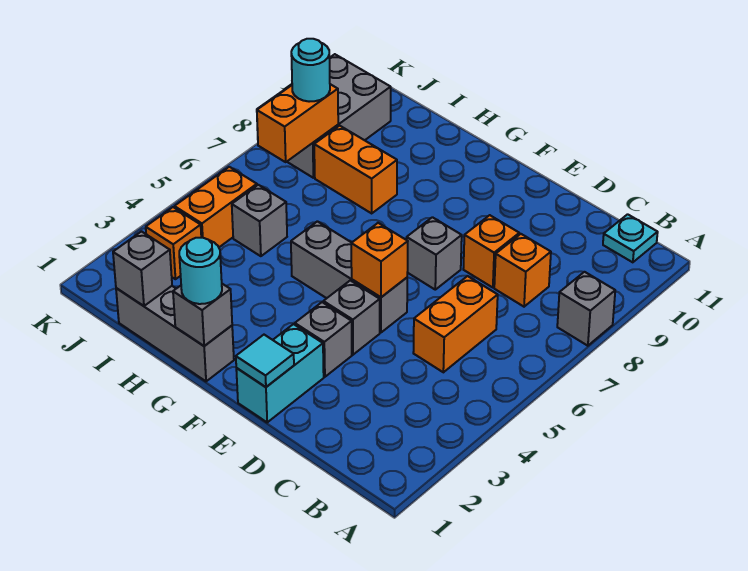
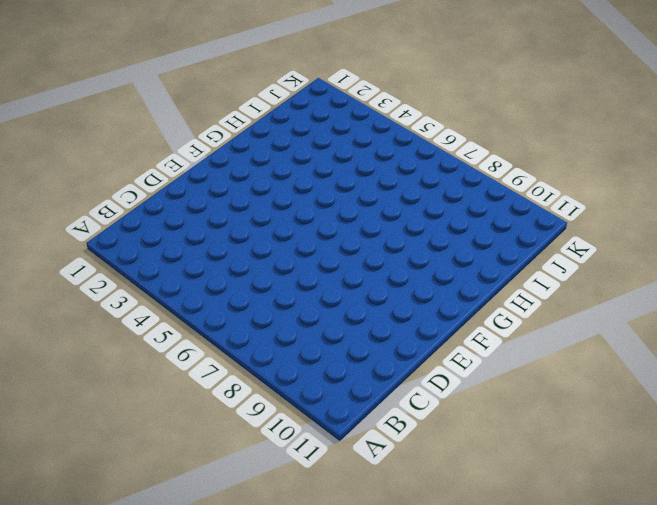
none -> grey brick A8 level 1
none -> cyan plate B11 level 1
none -> orange brick C5:C6 level 1

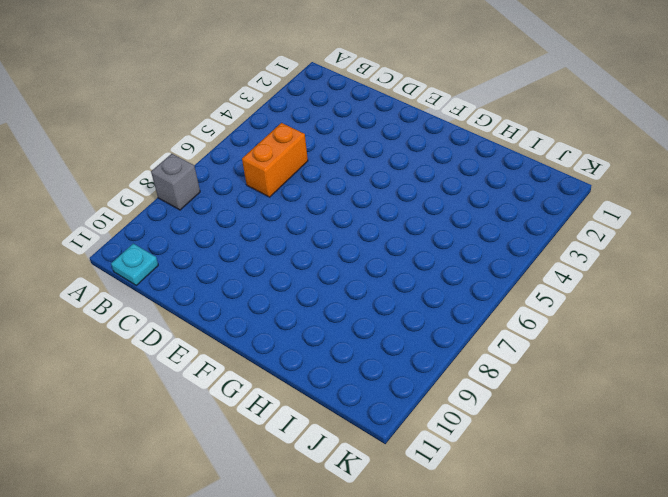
none -> orange brick C8 level 1
none -> orange brick D8 level 1
none -> cyan brick E1:E2 level 1

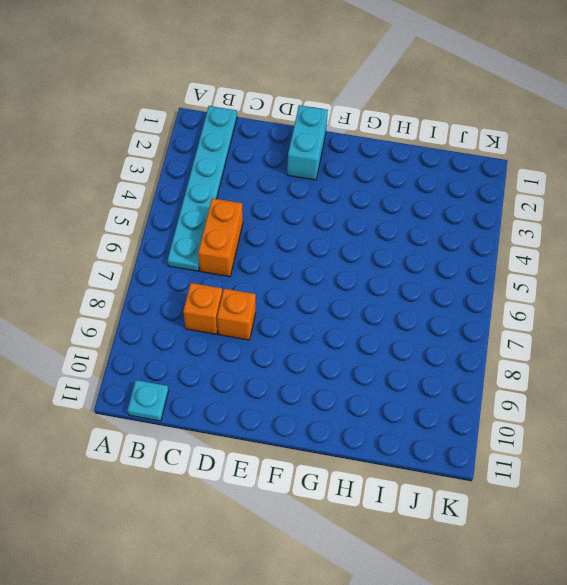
cyan plate B1:B6 level 1 -> none
none -> grey brick A8 level 1
none -> grey brick E3 level 1
none -> grey brick E4 level 1

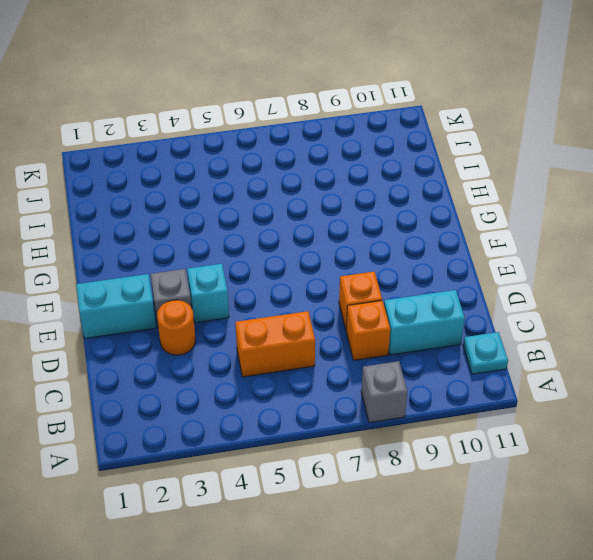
cyan brick C9:C10 level 1 -> none
orange round brick D3 level 1 -> none
cyan brick E4 level 1 -> grey brick E4 level 1
none -> grey brick E5:G5 level 1
none -> grey brick E7 level 1
none -> grey brick G1:I1 level 1

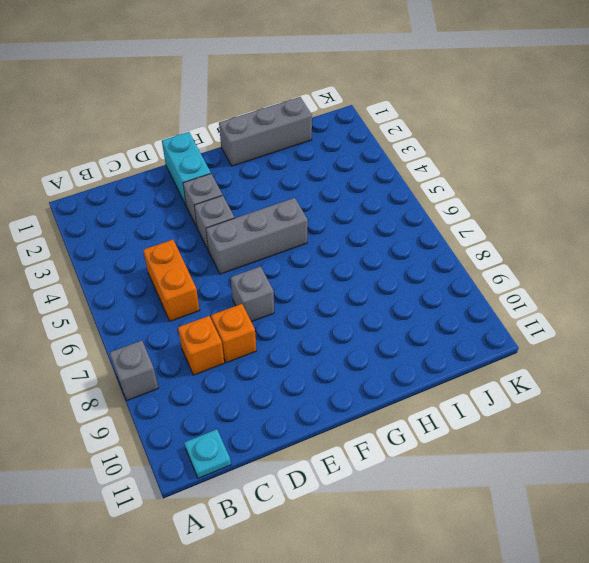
none -> orange brick H8:I8 level 1
none -> grey brick I5 level 1
none -> orange brick J3 level 1

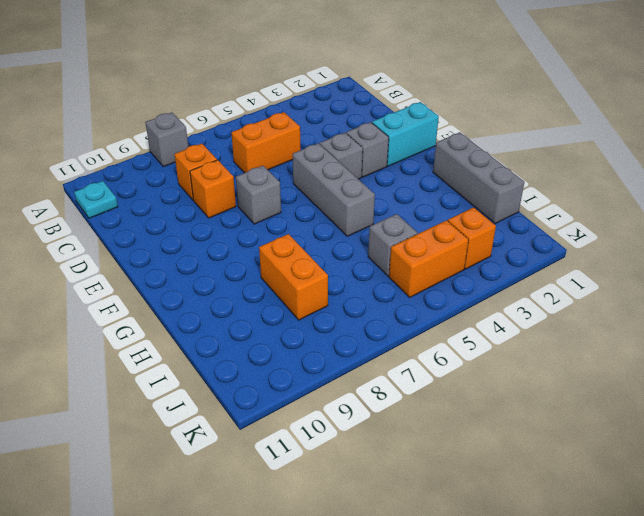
none -> grey brick J8:K10 level 1
none -> cyan tile E1 level 2
none -> orange brick E5 level 2

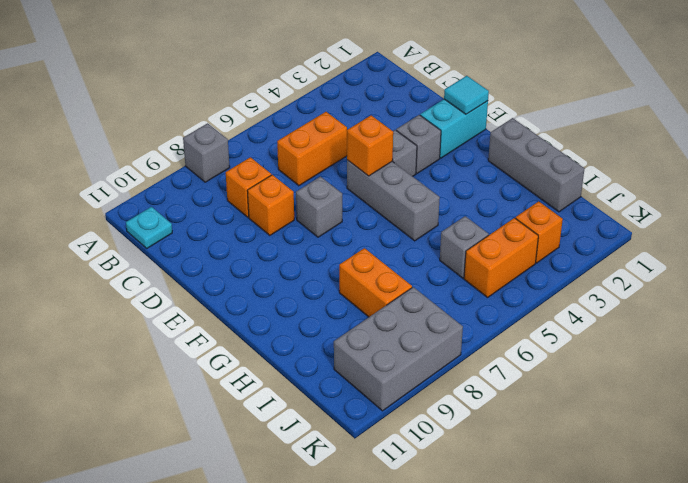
none -> grey brick G1 level 2
none -> grey brick I1 level 2
none -> orange brick J7:J8 level 2

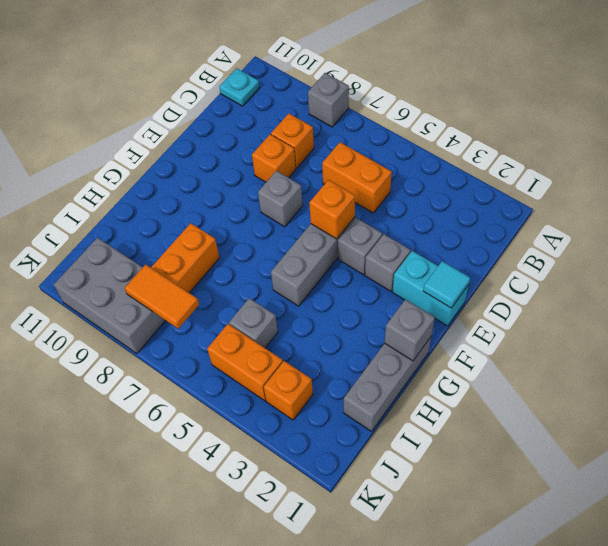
orange tile J7:J8 level 2 -> orange brick J7:J8 level 2
none -> grey brick I1 level 2
none -> cyan round brick G1 level 3
none -> cyan round brick J8 level 3

